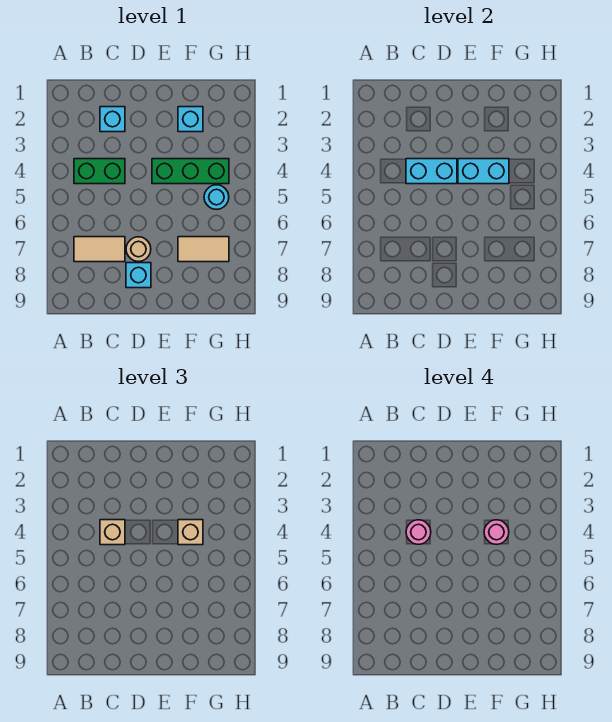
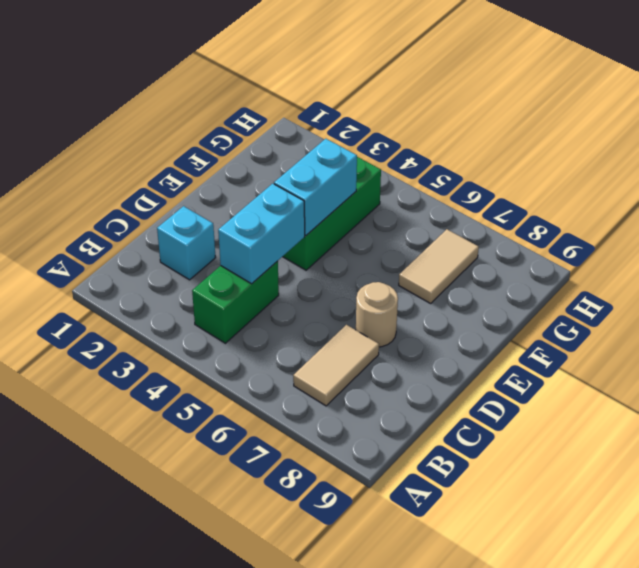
none -> cyan brick D8 level 1
none -> cyan brick F2 level 1
none -> cyan round brick G5 level 1

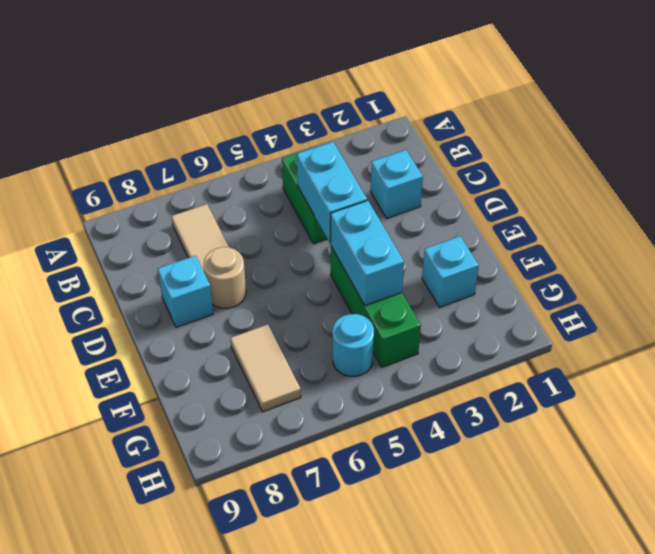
none -> tan brick C4 level 3
none -> tan brick F4 level 3
none -> pink round brick C4 level 4

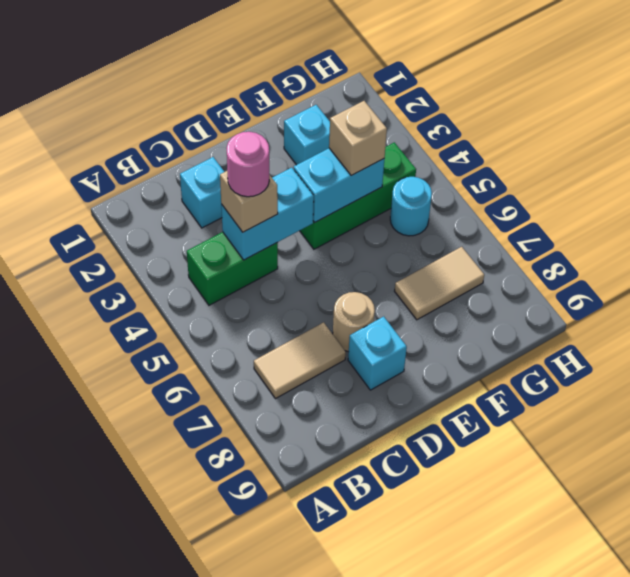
none -> pink round brick F4 level 4

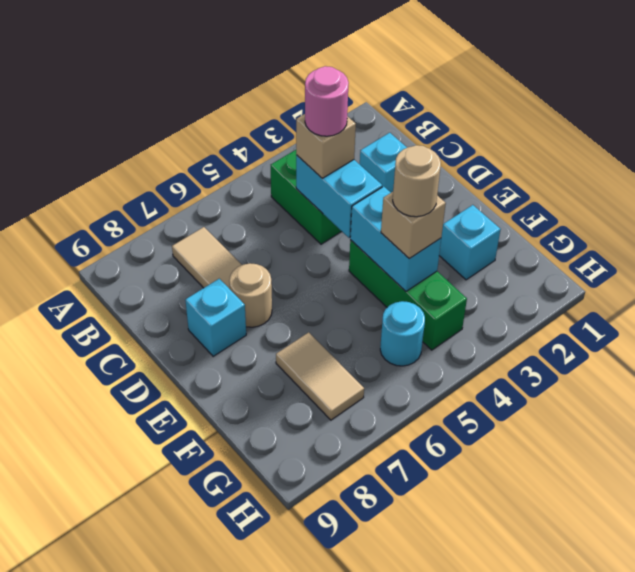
tan round brick F4 level 4 -> pink round brick F4 level 4

